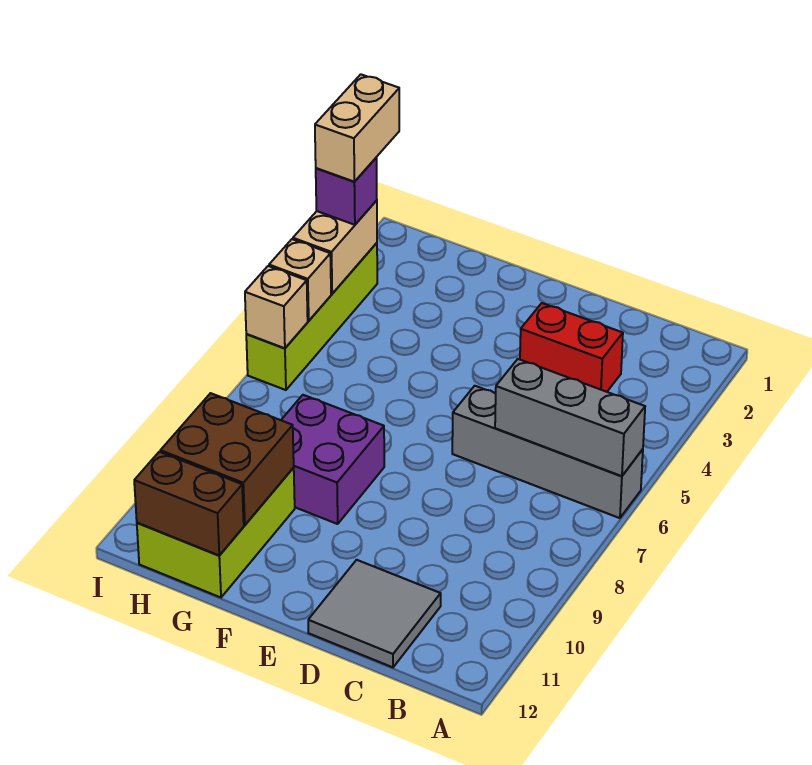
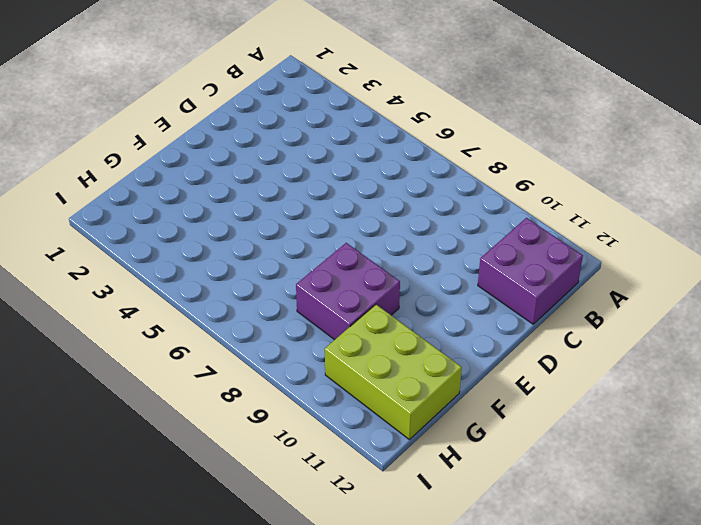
purple brick B11:C12 level 1 -> grey tile C11:D12 level 1
none -> grey brick A6:D6 level 1
none -> red brick C3:D3 level 1
none -> lime brick I3:I6 level 1

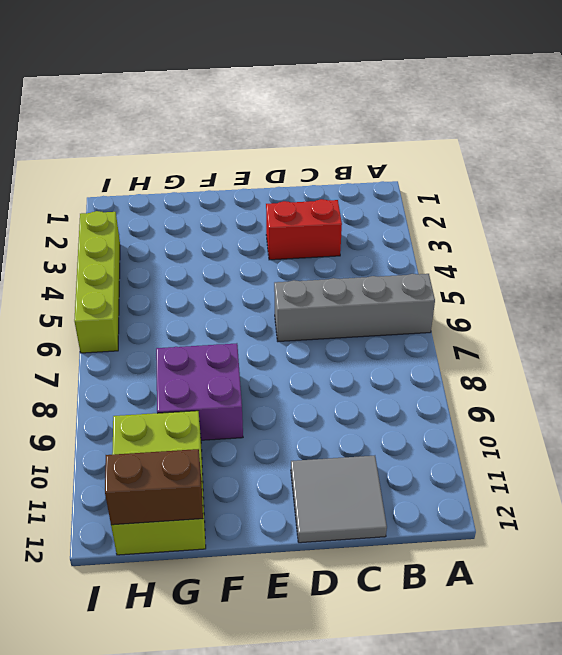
none -> grey brick A6:C6 level 2
none -> brown brick G10:H11 level 2
none -> tan brick I3:I4 level 2

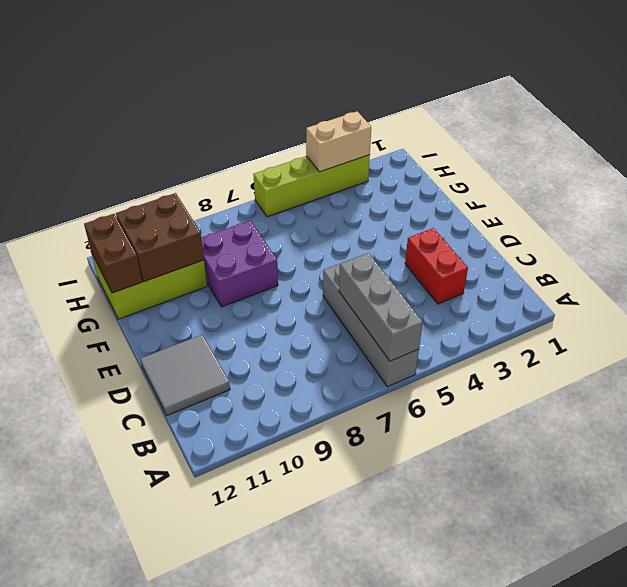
none -> tan brick I5 level 2
none -> tan brick I6 level 2
none -> purple brick I3 level 3

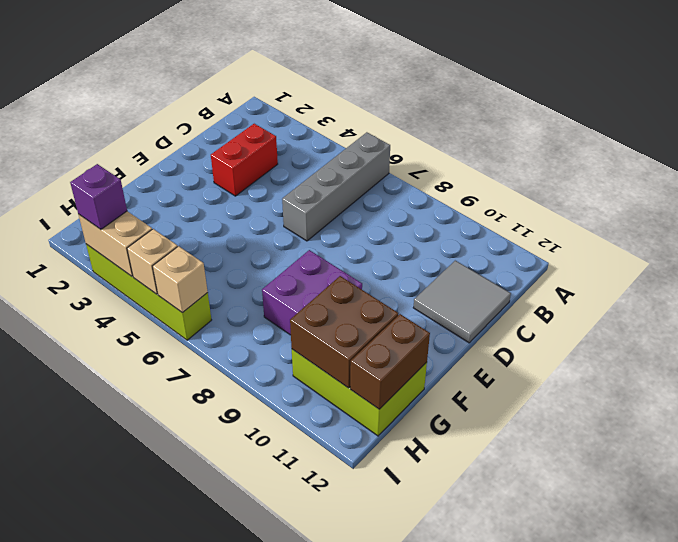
none -> grey brick A6:C6 level 2
none -> tan brick I2:I3 level 4

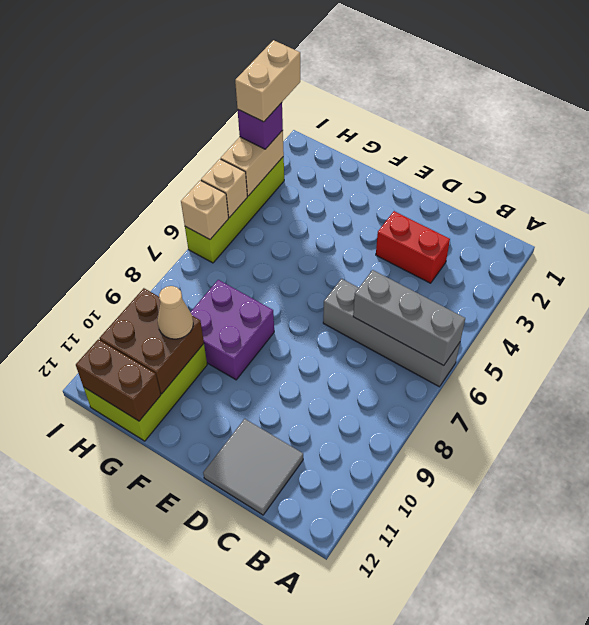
tan cone G10 level 3 -> none

